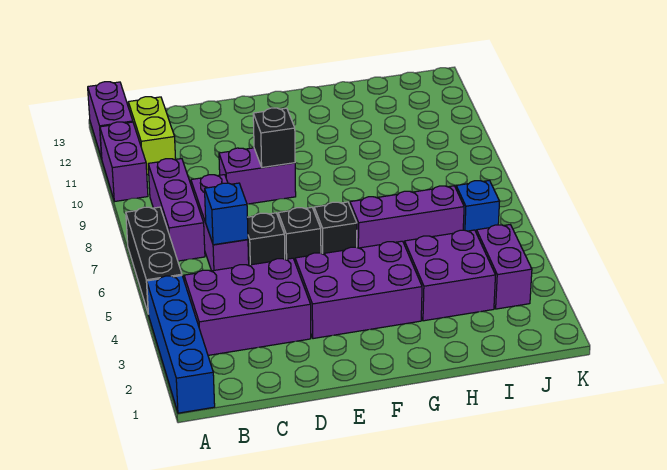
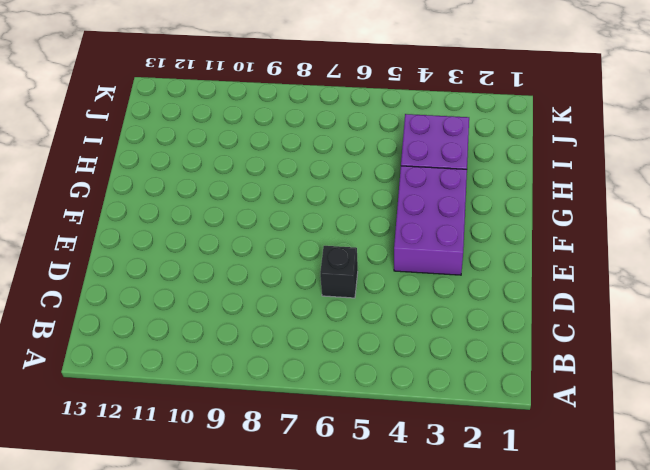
none -> blue brick A1:A4 level 1
none -> black brick A5:A7 level 1
none -> purple brick A10:A11 level 1

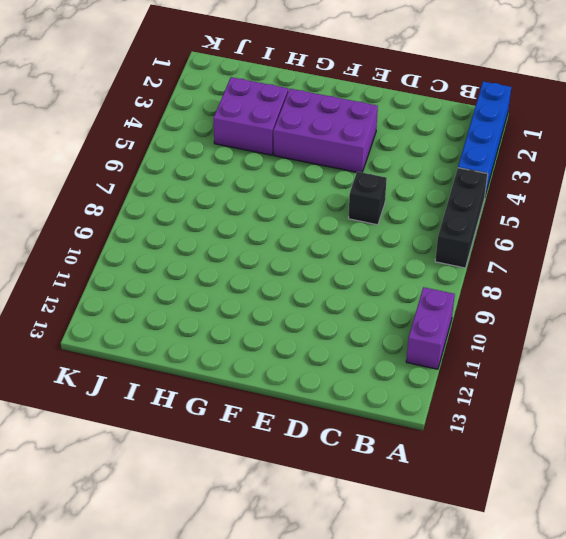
none -> purple brick A12:A13 level 1
none -> purple brick B3:D4 level 1
none -> purple brick B7:B9 level 1

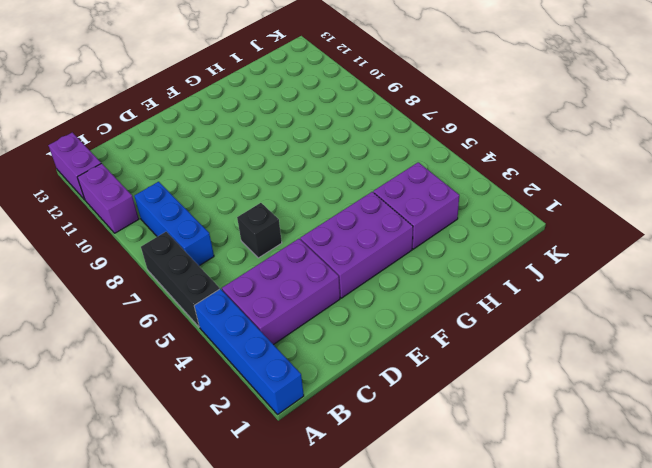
blue brick B7:B9 level 1 -> purple brick B7:B9 level 1
none -> lime brick B11:B12 level 1
none -> purple brick C6:C8 level 1
none -> purple brick D9:E9 level 1

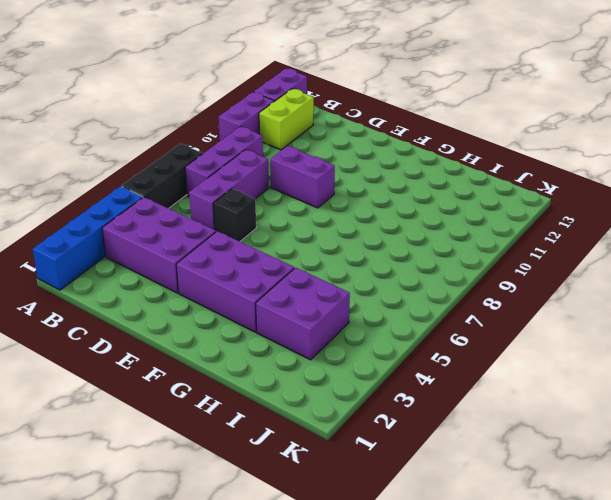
none -> black brick E6 level 1
none -> black brick F6 level 1
none -> purple brick G6:I6 level 1

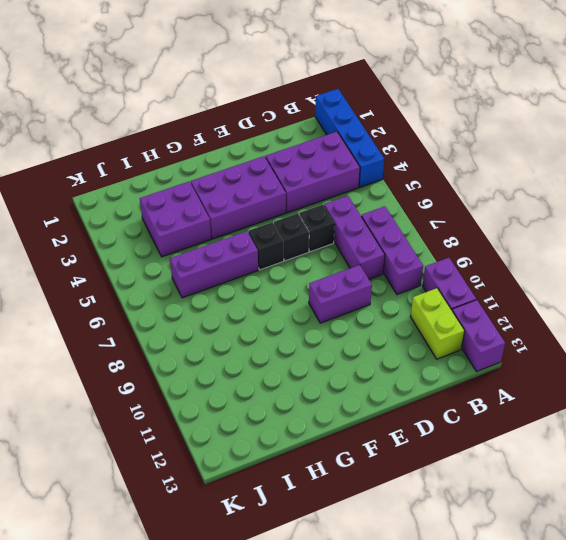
none -> black brick A5:A7 level 1
none -> purple brick J3:J4 level 1
none -> blue brick J6 level 1

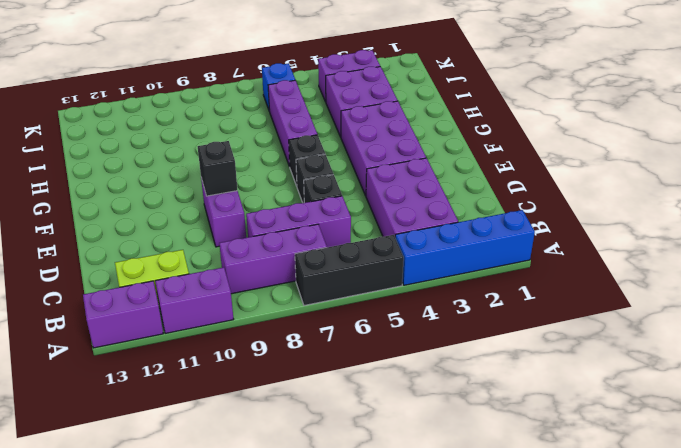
none -> blue brick C6 level 2

